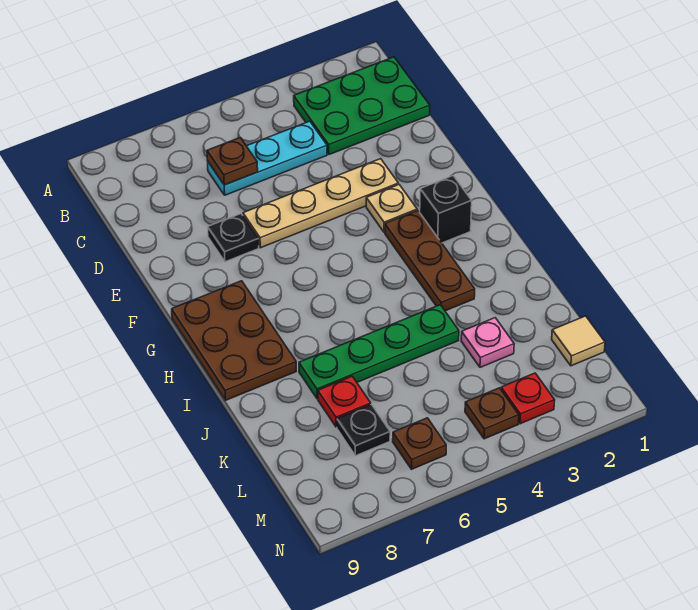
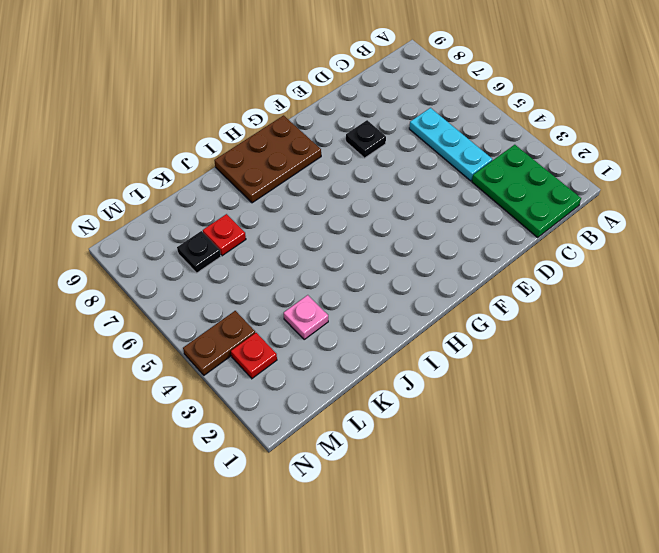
brown plate M4:N4 level 1 -> brown plate M4 level 1
none -> tan plate E3:E6 level 1
none -> tan plate F3 level 1
none -> black brick G2 level 1

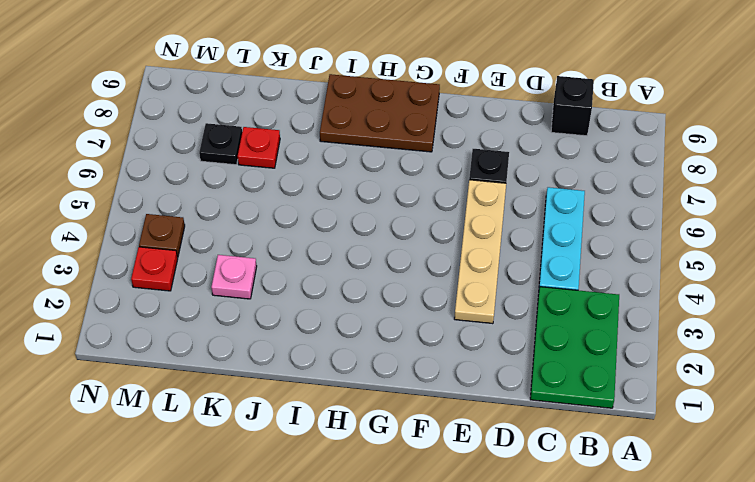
black brick C9 level 1 -> black brick G2 level 1
none -> tan plate F3 level 1
none -> brown plate G3:I3 level 1
none -> green plate J4:J7 level 1

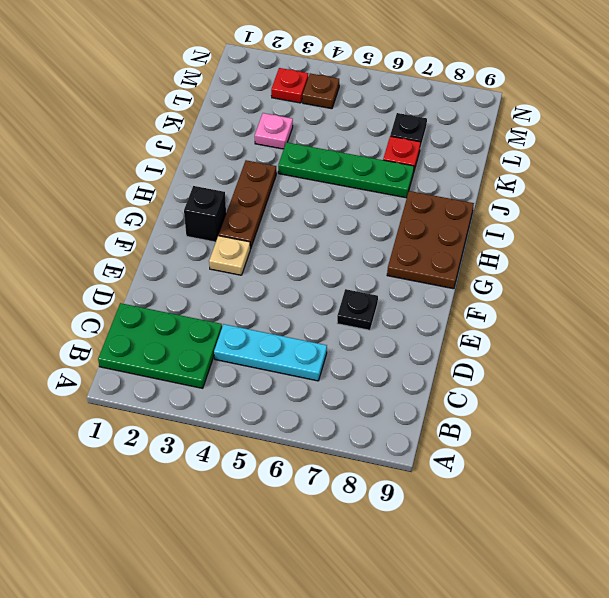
none -> tan plate E3:E6 level 1
none -> tan tile L1 level 1
none -> brown plate M6 level 1

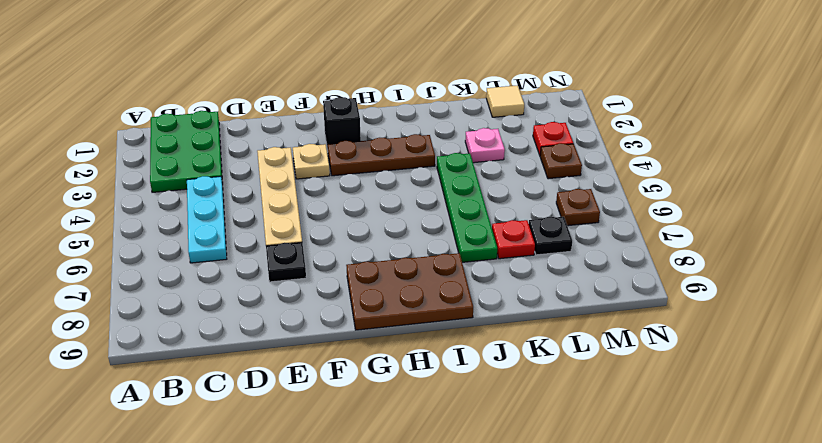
none -> brown plate C6 level 2

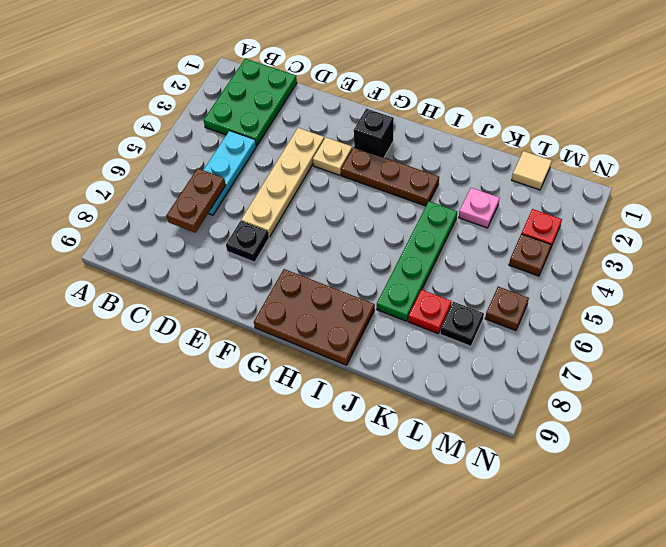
brown plate C6:C7 level 2 -> brown plate C6 level 2

